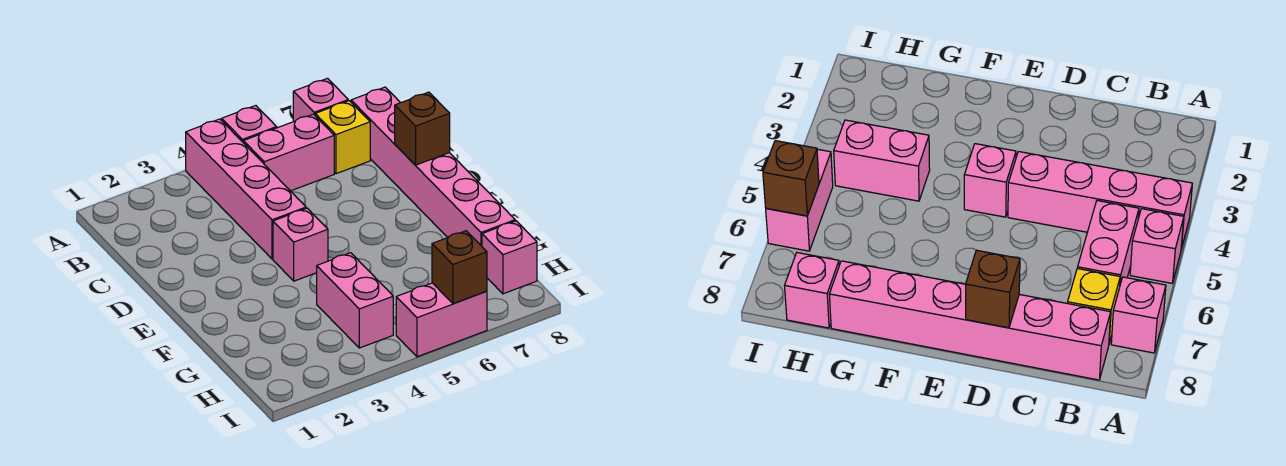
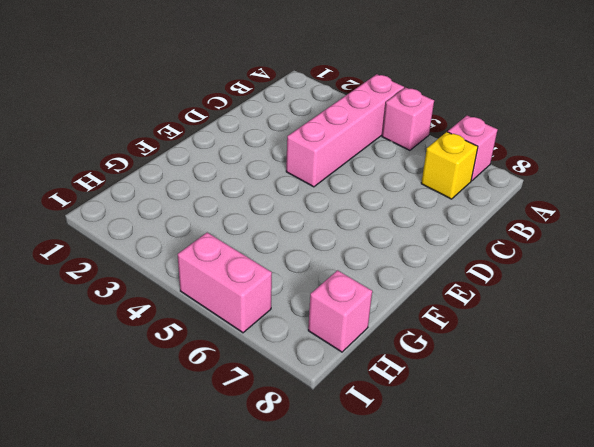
none -> pink brick B5:B6 level 1
none -> pink brick B8:G8 level 1
none -> pink brick E4 level 1

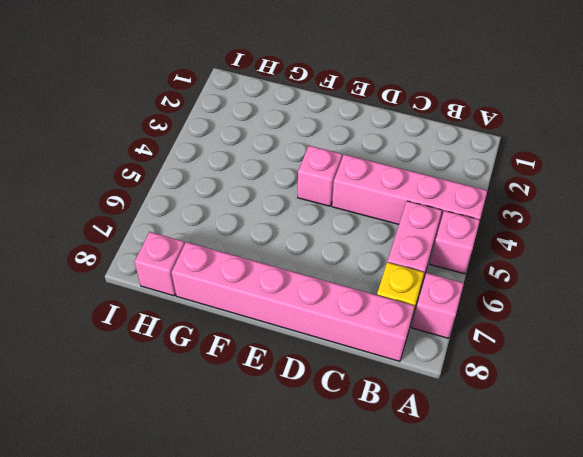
none -> pink brick G4:H4 level 1
none -> pink brick I5:I6 level 1
none -> brown brick D8 level 2

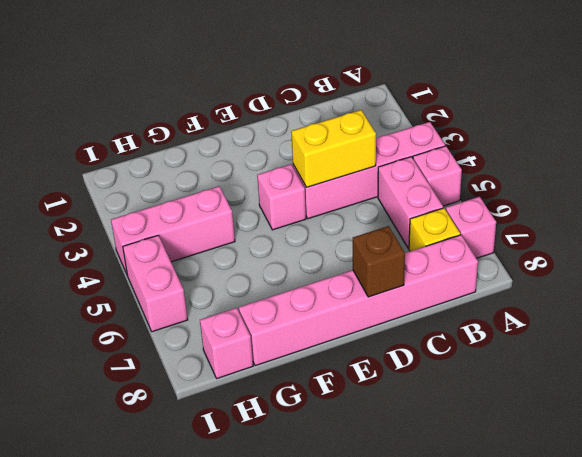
yellow brick C4:D4 level 2 -> none
pink brick G4:I4 level 1 -> pink brick G4:H4 level 1
none -> brown brick I6 level 2

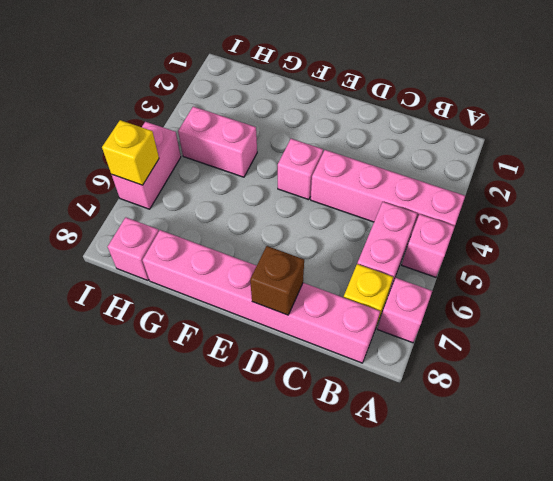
yellow brick I6 level 2 -> brown brick I6 level 2

